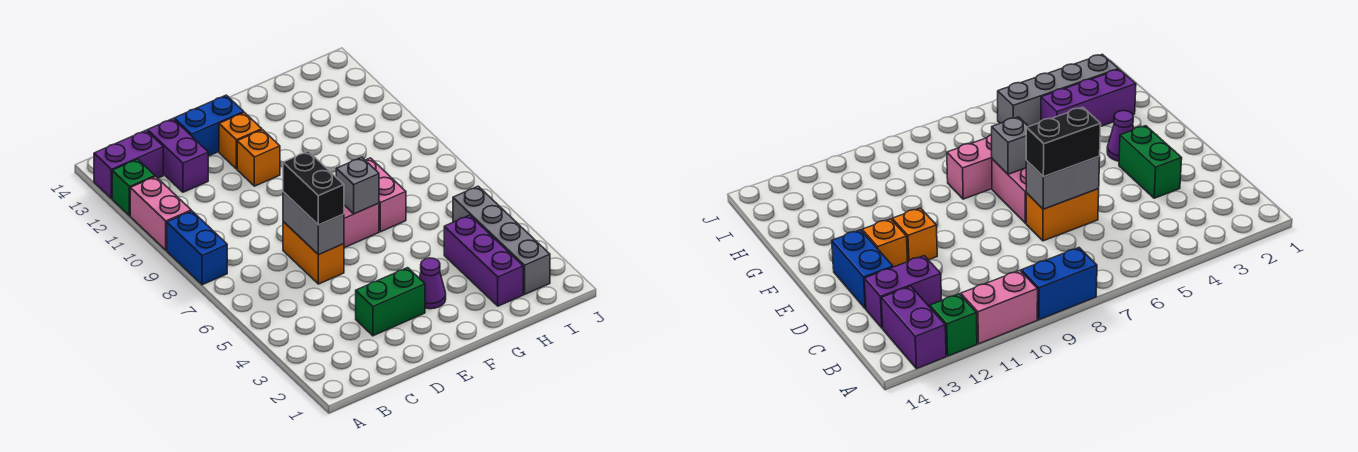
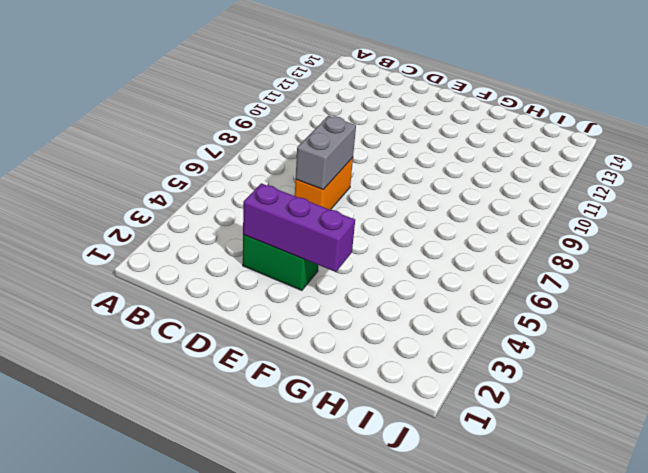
purple brick D3:F3 level 2 -> purple brick H2:H4 level 1
none -> blue brick A8:A9 level 1
none -> pink brick A10:A11 level 1
none -> green brick A12 level 1

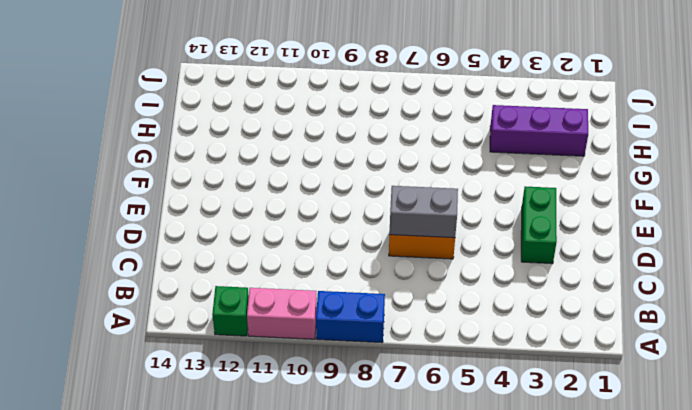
none -> purple brick A13:B13 level 1
none -> purple brick C12:C13 level 1
none -> blue brick D13:E13 level 1

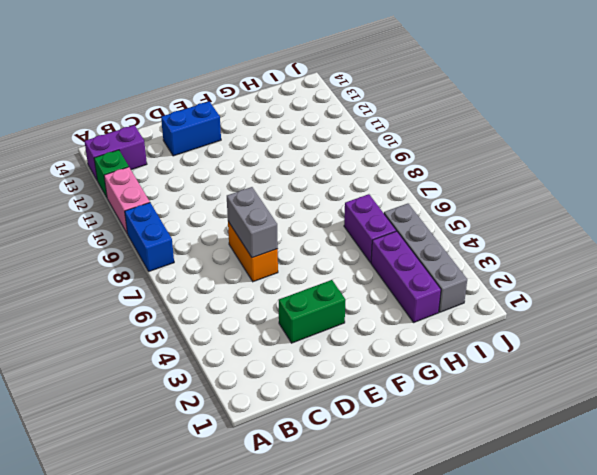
purple brick H5:H6 level 1 -> purple brick C12:C13 level 1
none -> pink brick E7:F7 level 1
none -> orange brick E11 level 1
none -> orange brick E12 level 1

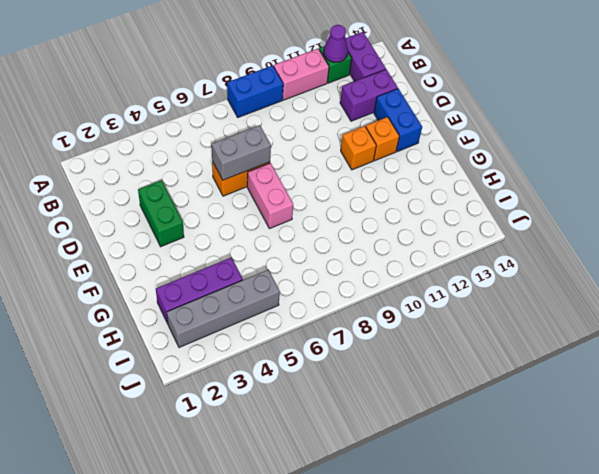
purple cone A12 level 2 -> purple cone F3 level 1
none -> pink brick G7:G8 level 1
none -> grey brick F7 level 2
none -> black brick D6:D7 level 3

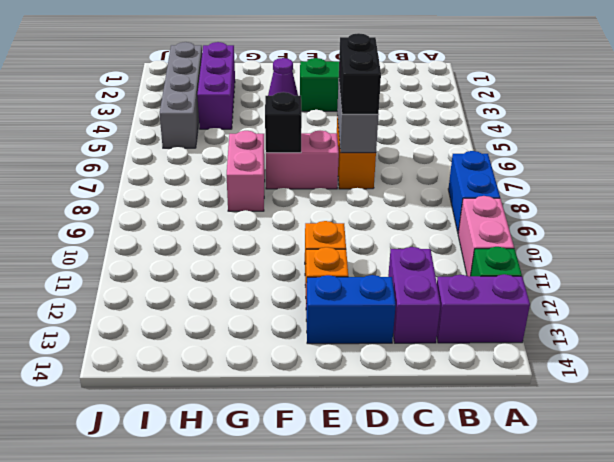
black brick F7 level 2 -> grey brick F7 level 2

